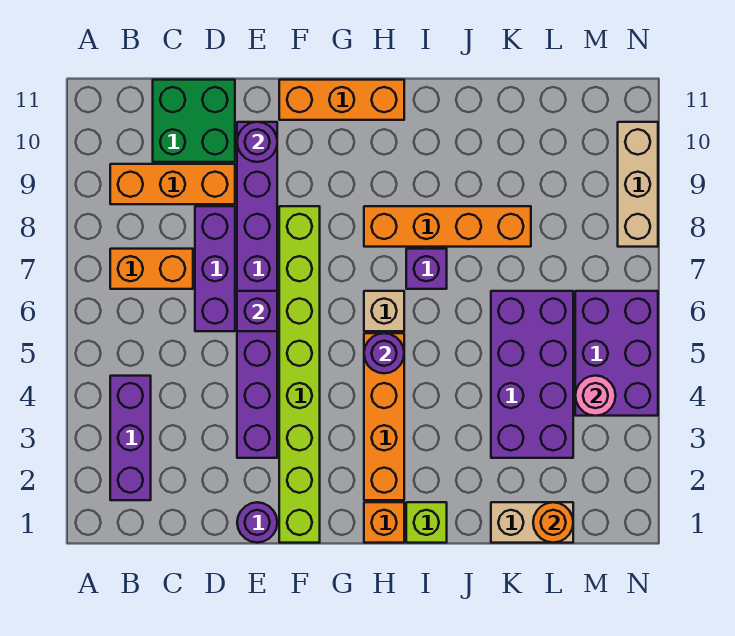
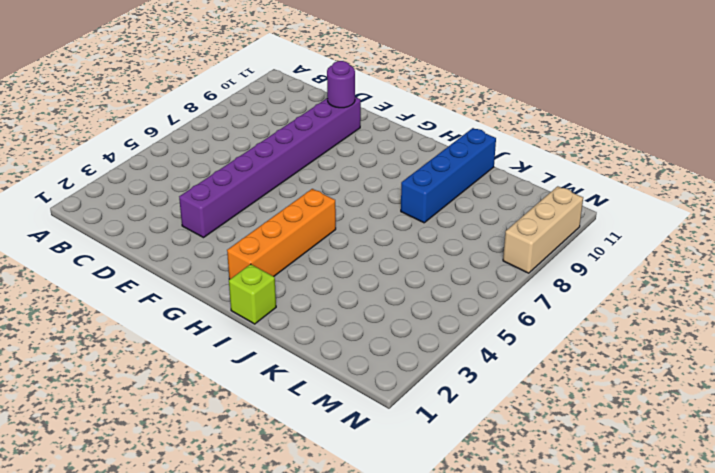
blue brick J8:J11 level 1 -> orange brick H8:K8 level 1
none -> purple brick B2:B4 level 1
none -> orange brick B7:C7 level 1
none -> orange brick B9:D9 level 1

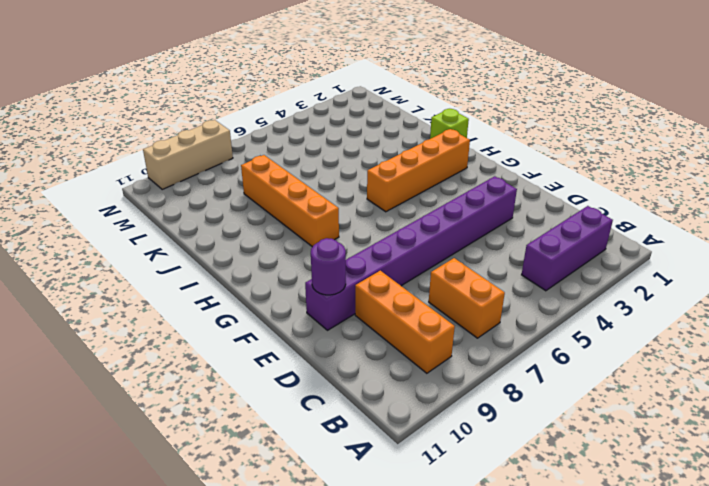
none -> green brick C10:D11 level 1
none -> purple brick D6:D8 level 1
none -> purple round brick E1 level 1

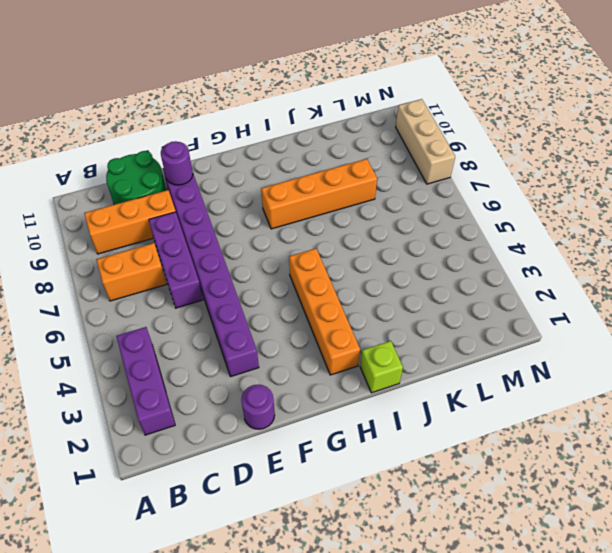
green round brick C10:D11 level 1 -> green brick C10:D11 level 1
none -> lime brick F1:F8 level 1
none -> orange brick F11:H11 level 1
none -> orange brick H1 level 1

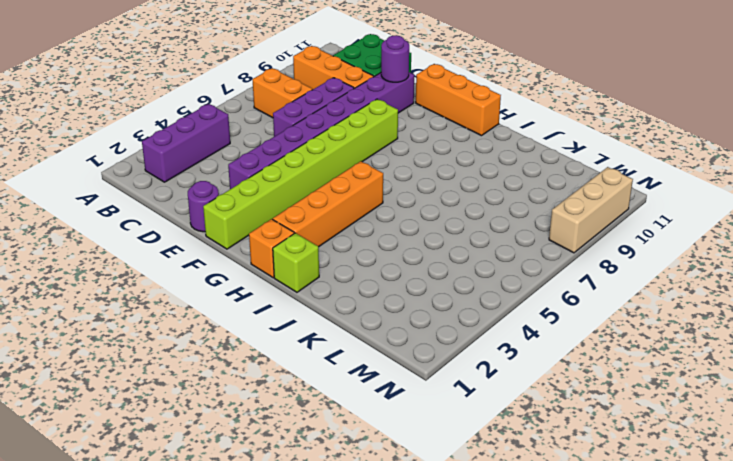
none -> tan brick H6 level 1
none -> orange brick H8:K8 level 1
none -> purple brick I7 level 1

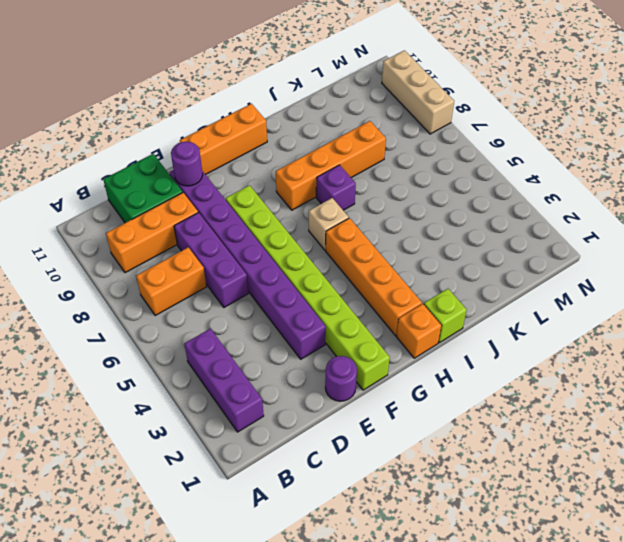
none -> tan brick K1:L1 level 1
none -> purple brick K3:L6 level 1
none -> purple brick M4:N6 level 1

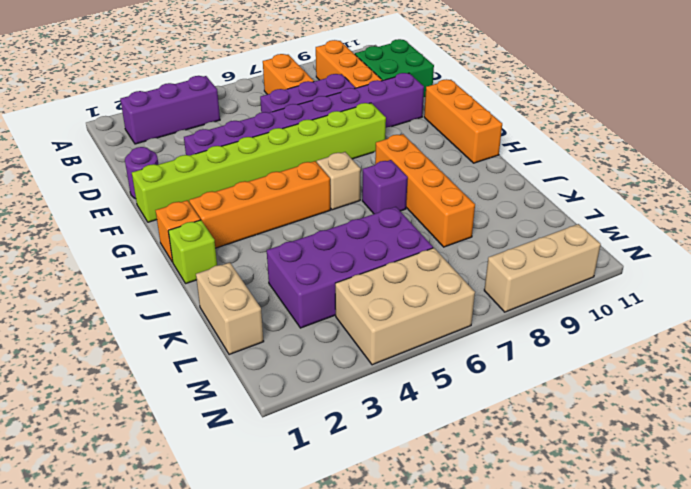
tan brick M4:N6 level 1 -> purple brick M4:N6 level 1
none -> purple brick E6 level 2
none -> purple round brick E10 level 2
none -> purple round brick H5 level 2

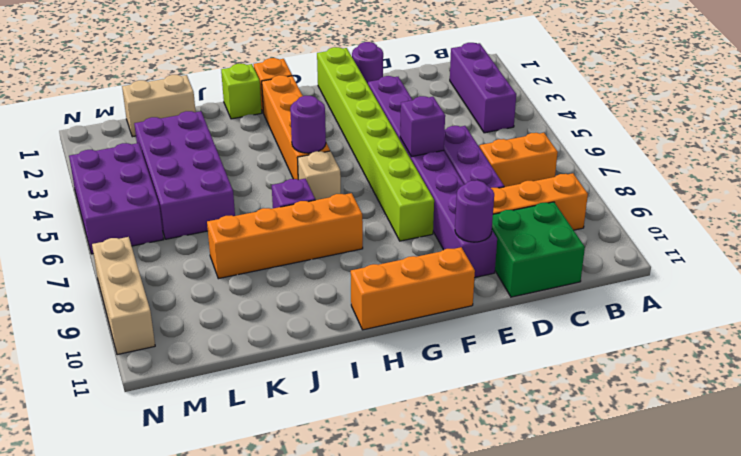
none -> orange round brick L1 level 2
none -> pink round brick M4 level 2

